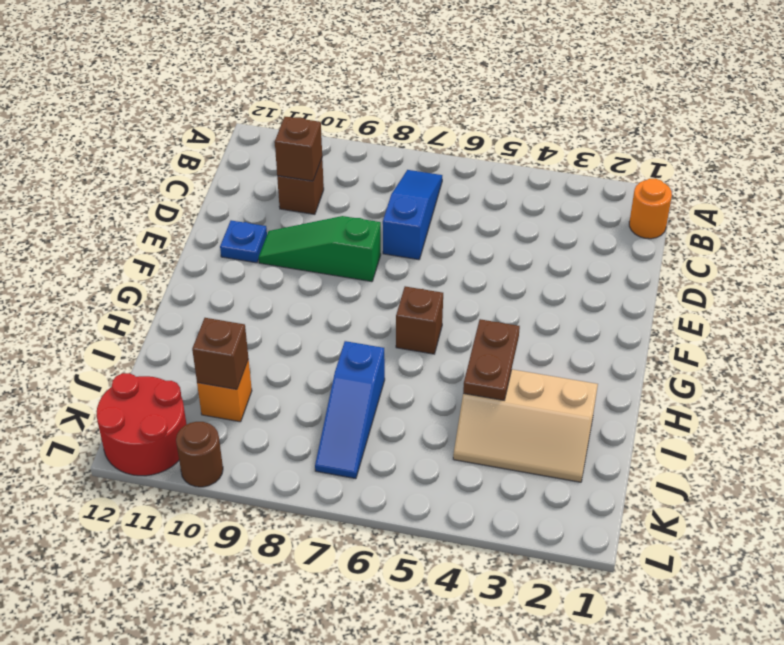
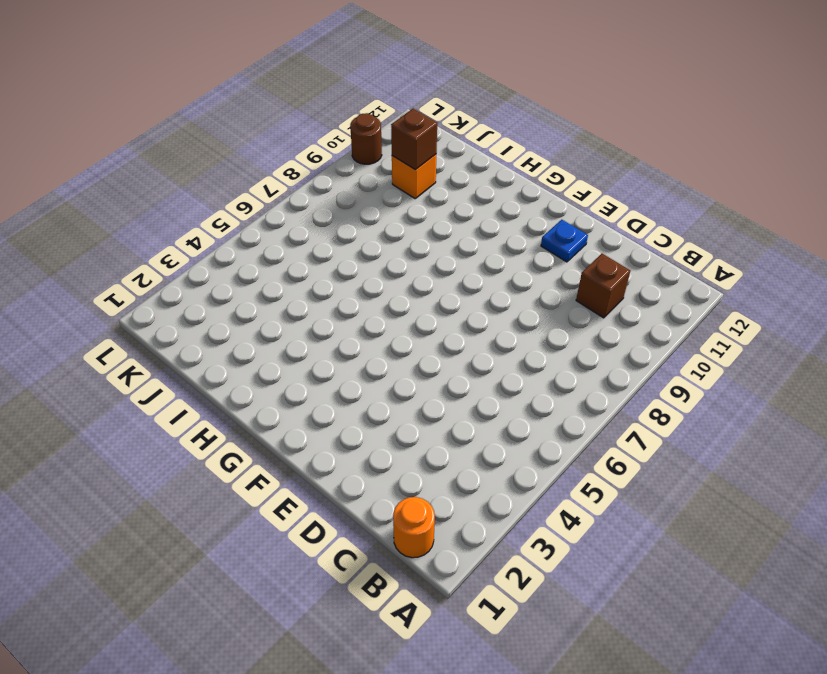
none -> blue slope B7:D7 level 1 top D
none -> green slope E8:E10 level 1 top 8
none -> brown brick G6 level 1

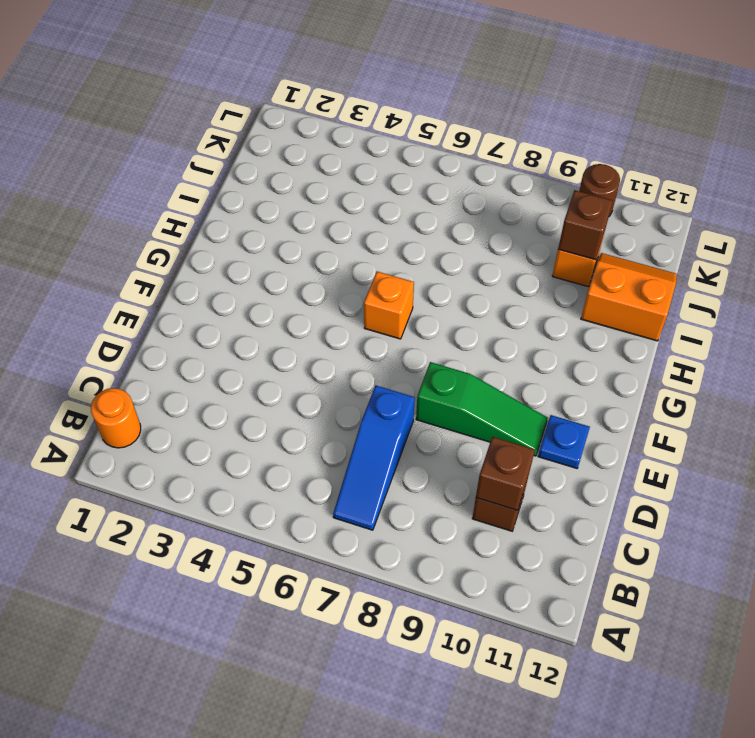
orange brick G6 level 1 -> brown brick G6 level 1
orange slope I11:J12 level 1 top I -> none
none -> tan slope I2:J4 level 1 top I
none -> blue slope I7:K7 level 1 top I
none -> red round brick K11:L12 level 1

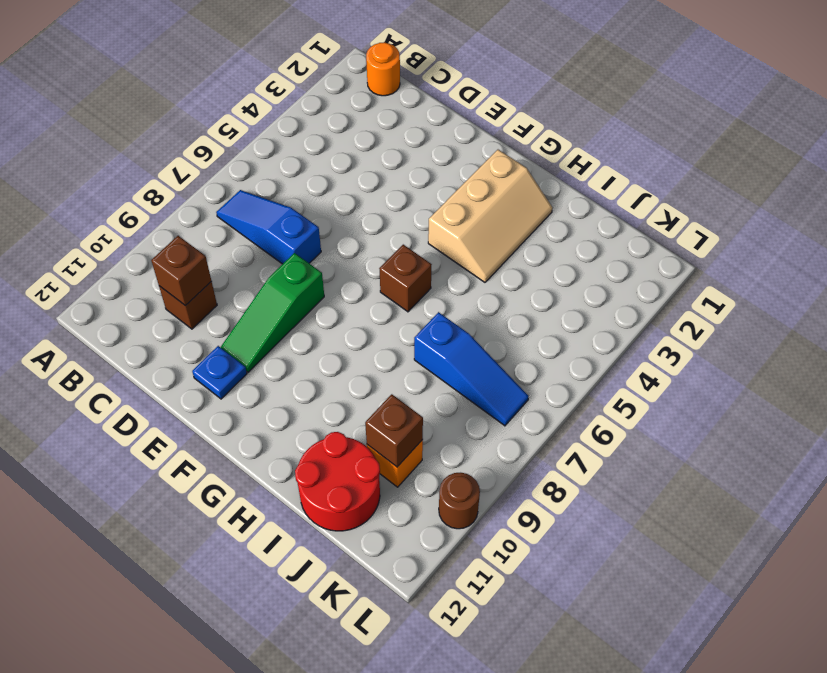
tan slope G2:H4 level 1 top G -> tan slope I2:J4 level 1 top I
red round brick I11:J12 level 1 -> red round brick K11:L12 level 1
none -> brown plate H4:I4 level 2

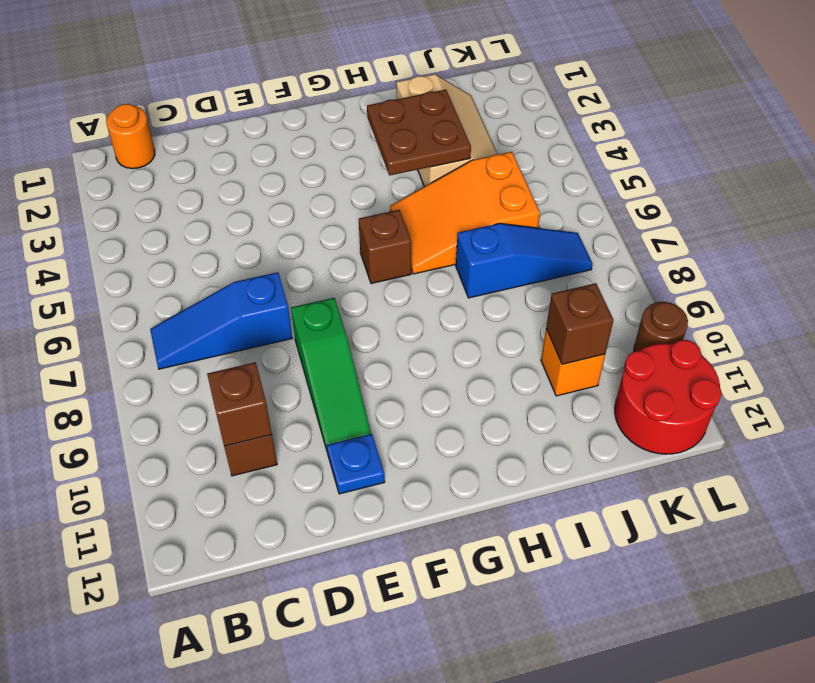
brown plate H3:I4 level 2 -> brown plate H4:I4 level 2
orange slope H5:J6 level 1 top J -> none

